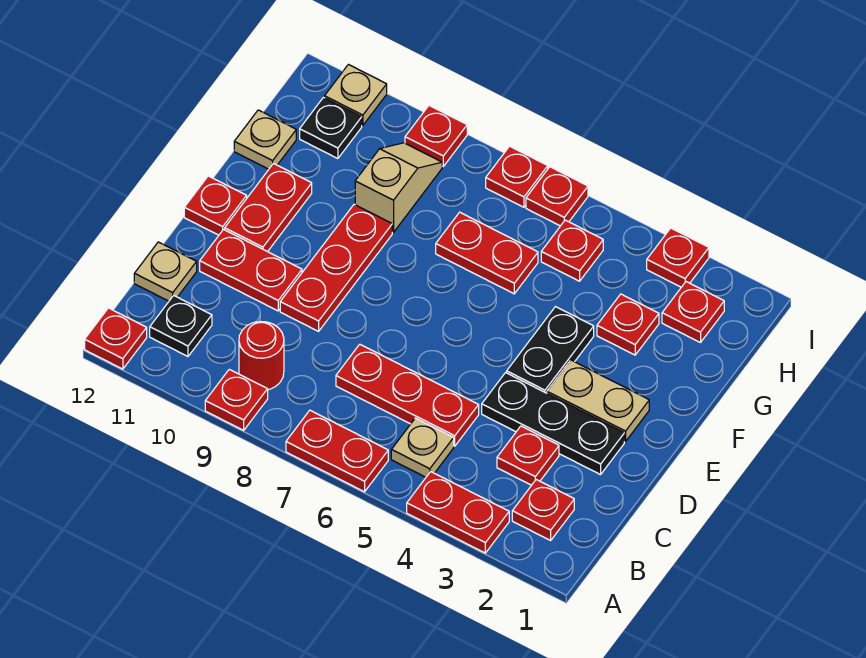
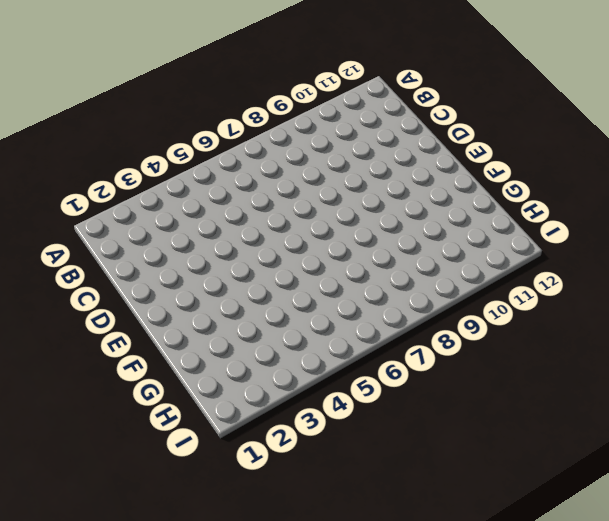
none -> red plate A3:A4 level 1
none -> red plate A6:A7 level 1
none -> red plate A9 level 1
none -> red plate A12 level 1

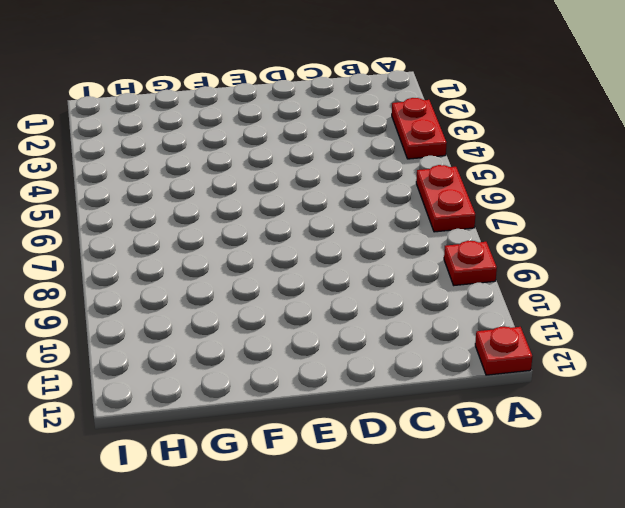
none -> red plate B2 level 1
none -> tan plate B5 level 1
none -> red round brick B9 level 1
none -> black plate B11 level 1

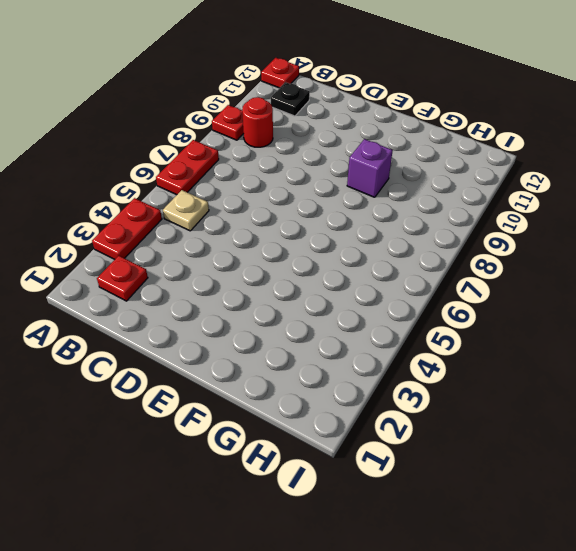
purple brick F9 level 1 -> red plate D9:F9 level 1
none -> red plate C3 level 1
none -> red plate C5:C7 level 1
none -> tan plate C12 level 1
none -> black plate D2:D4 level 1

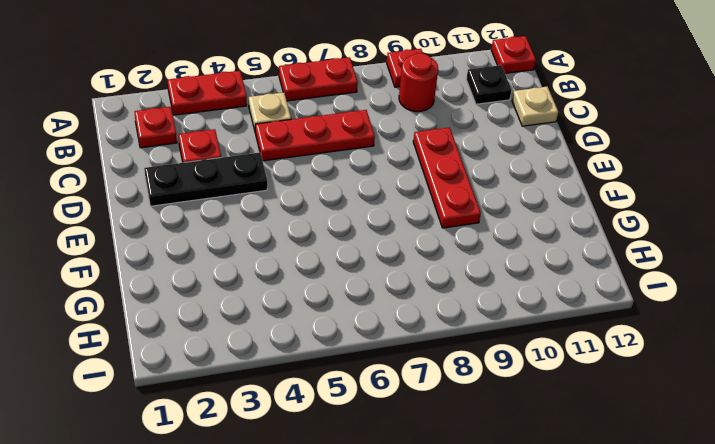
none -> red plate D10:D11 level 1
none -> tan plate E2:E3 level 1
none -> black plate E4:F4 level 1
none -> red plate E11:F11 level 1

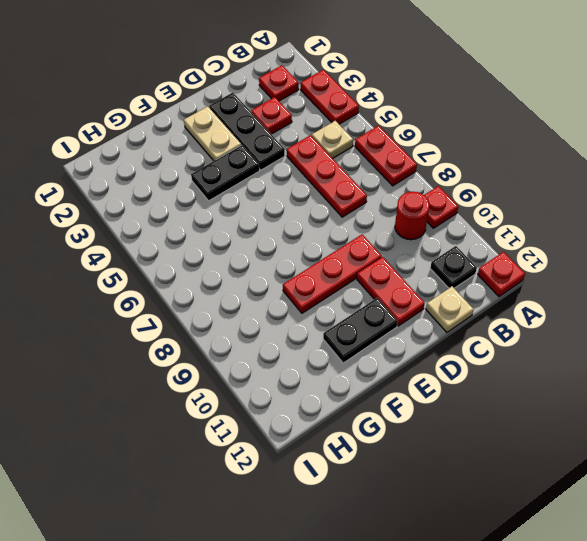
black plate E11:F11 level 1 -> red plate E11:F11 level 1
none -> red plate E12 level 1
none -> red plate G3 level 1
none -> red plate G6:G7 level 1
none -> tan slope G9:H9 level 1 top G

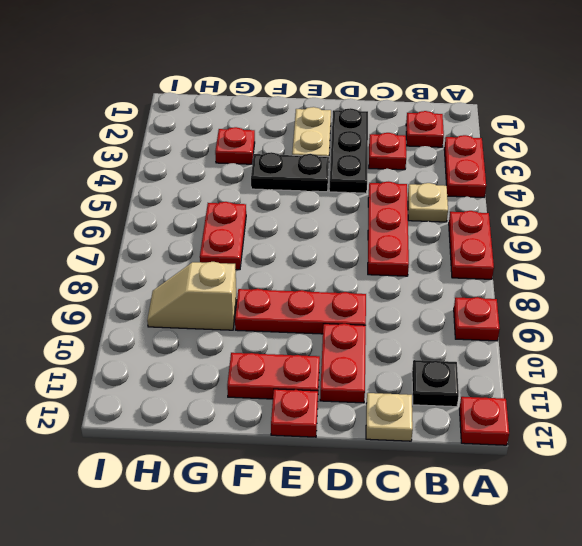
none -> red round brick B9 level 1
none -> tan plate G12 level 1
none -> red plate H2 level 1
none -> red plate H5 level 1

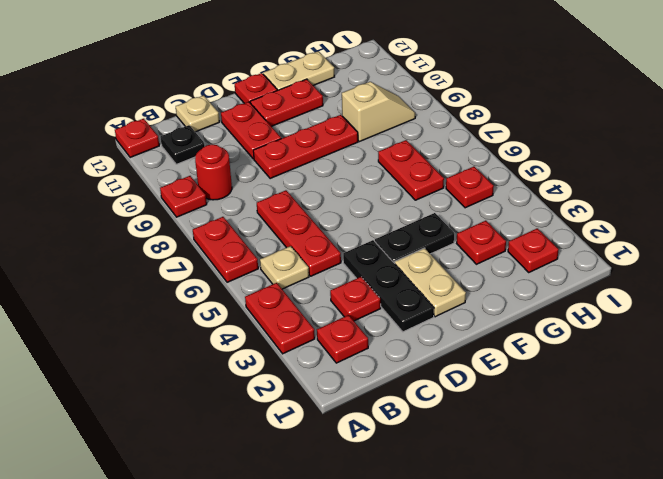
tan plate F12:G12 level 1 -> tan plate G12 level 1
none -> black plate H11 level 1
none -> red plate I3 level 1
none -> red plate I6 level 1
none -> red plate I7 level 1

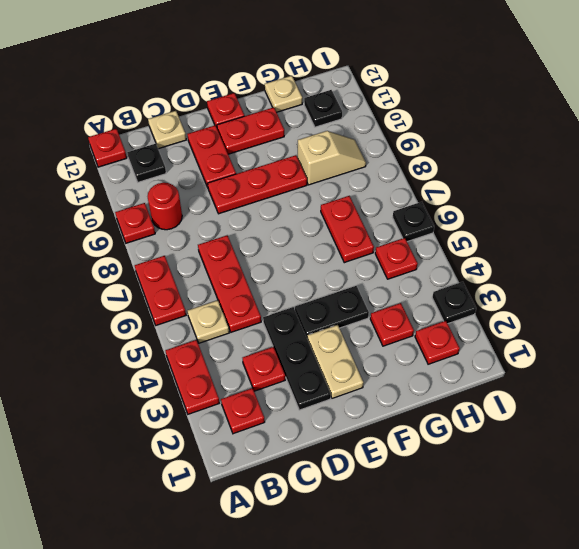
black plate I3 level 1 -> red plate I3 level 1
black plate I6 level 1 -> red plate I6 level 1
none -> red plate I7 level 1
none -> red plate I9 level 1
none -> tan plate I11 level 1

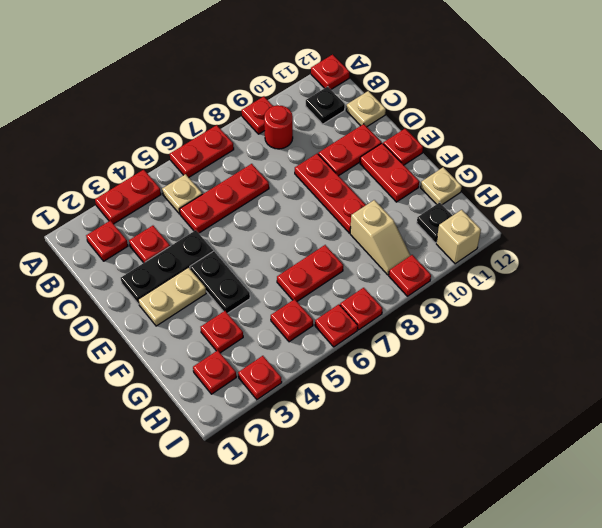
tan brick I11 level 1 -> tan plate I11 level 1

